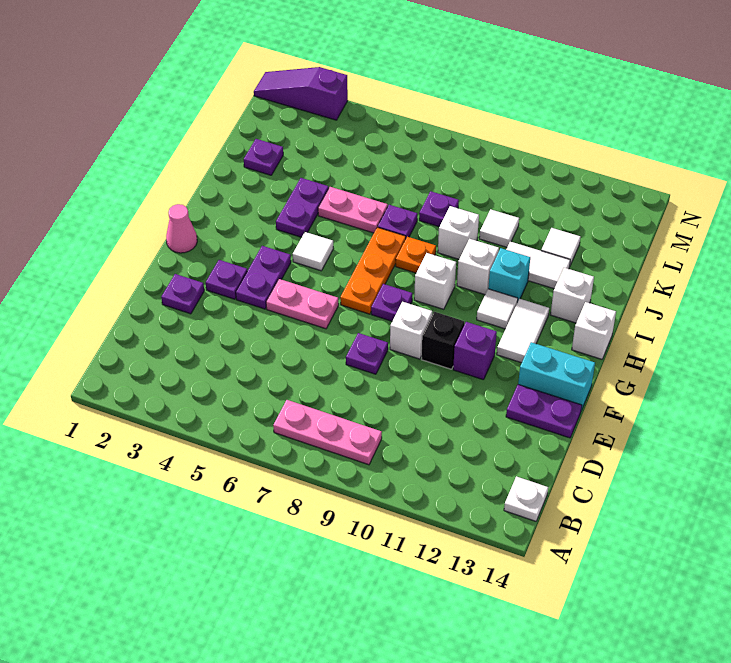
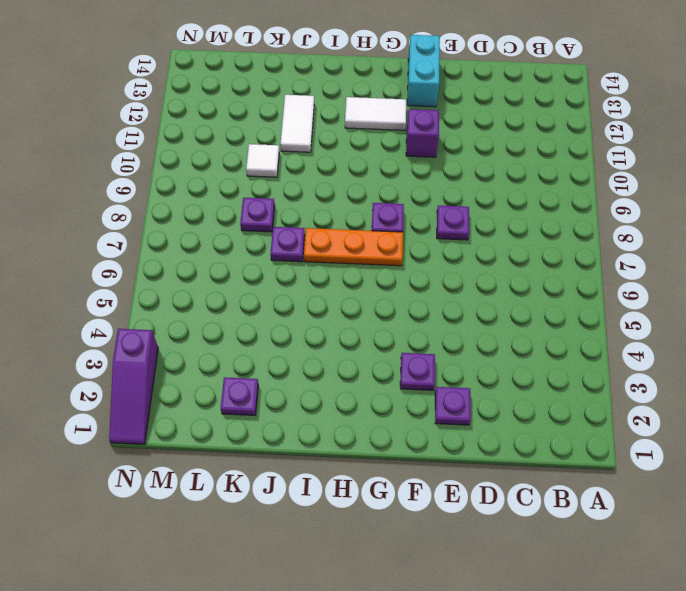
none -> pink plate B7:B9 level 1
none -> white plate B14 level 1
none -> purple plate E13:E14 level 1
none -> purple plate F4:G4 level 1

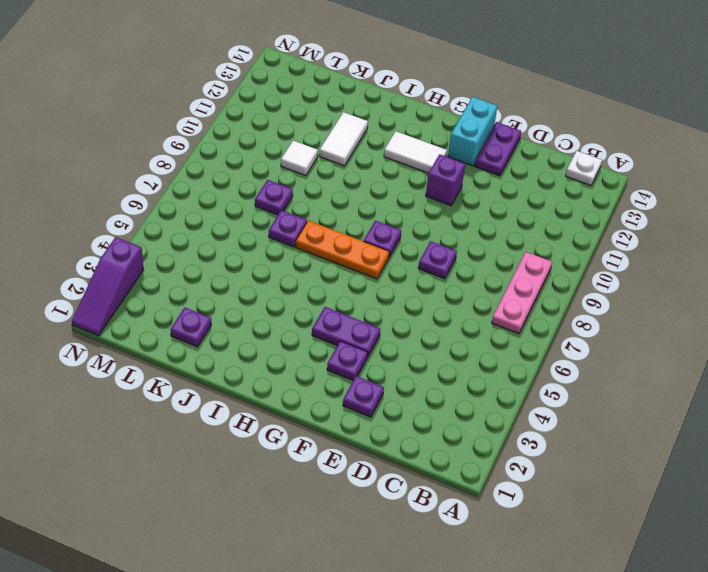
none -> pink plate F5:F6 level 1
none -> white brick F9 level 1
none -> black brick F10 level 1
none -> pink cone G1 level 1

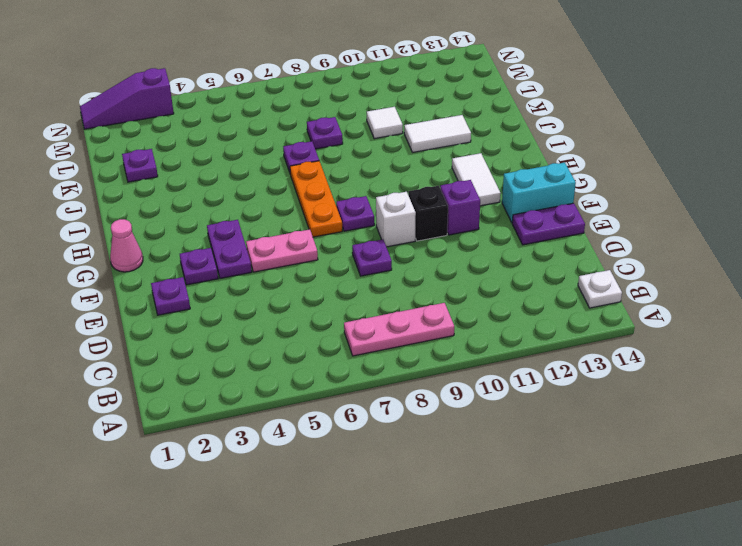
none -> white tile H5 level 1
none -> white brick H9 level 1
none -> white tile H11 level 1
none -> white brick H14 level 1

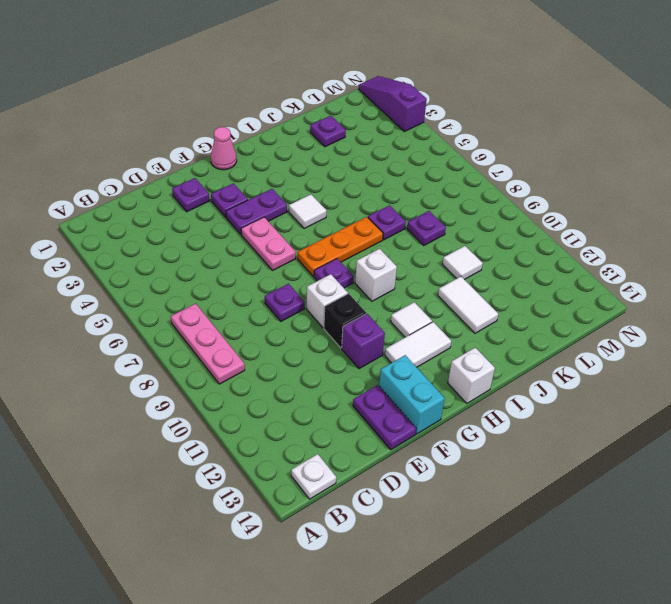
none -> purple plate I4:J4 level 1
none -> orange plate I8 level 1
none -> white brick I10 level 1
none -> cyan brick I11 level 1

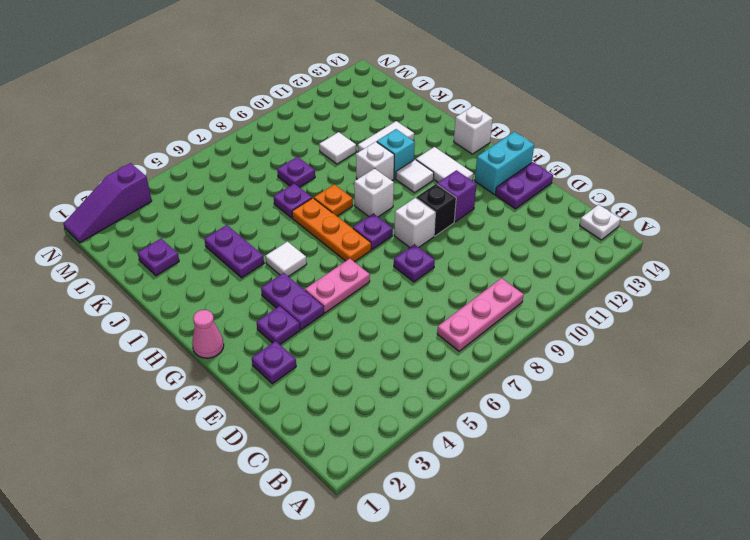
none -> white brick I13 level 1
none -> pink plate J5:J6 level 1
none -> white brick J9 level 1
none -> white tile K12 level 1

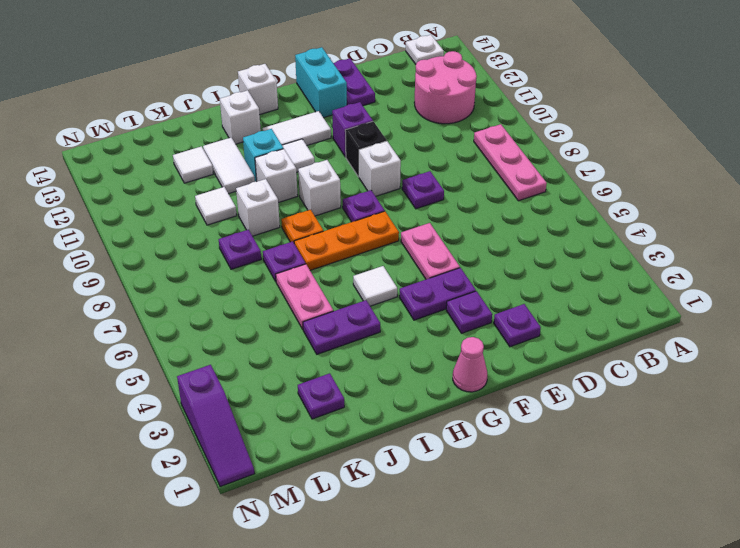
pink round brick B11:C12 level 1 -> none

